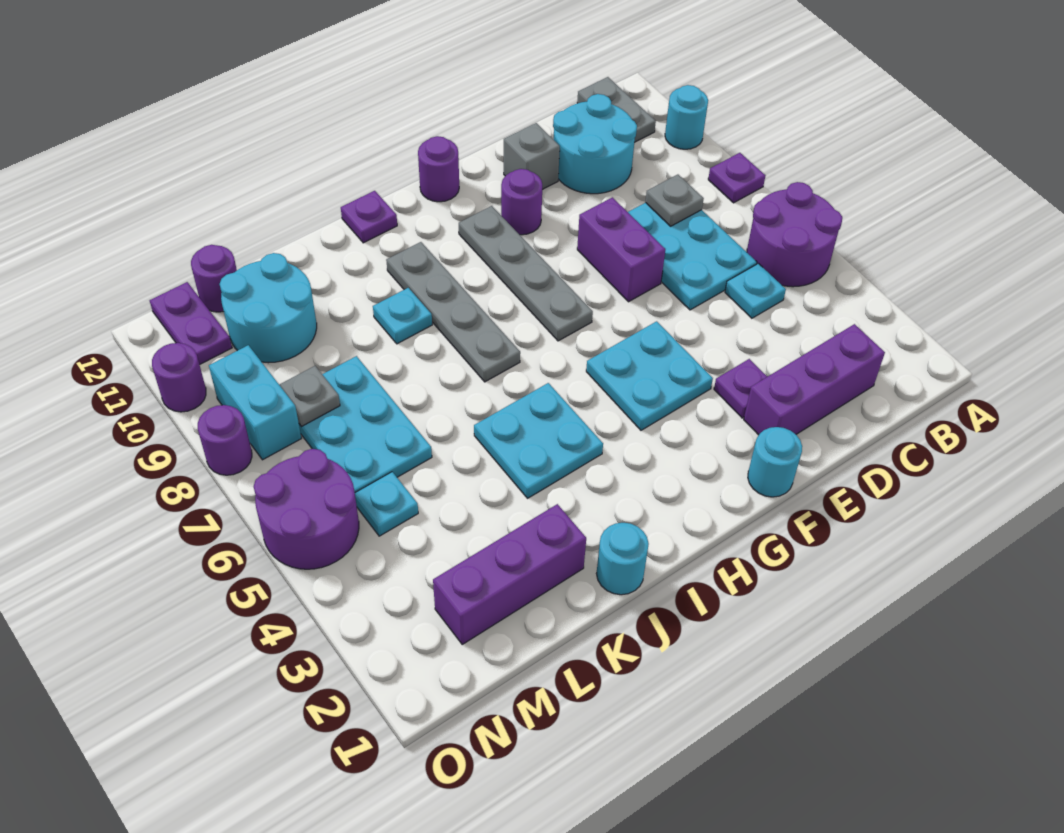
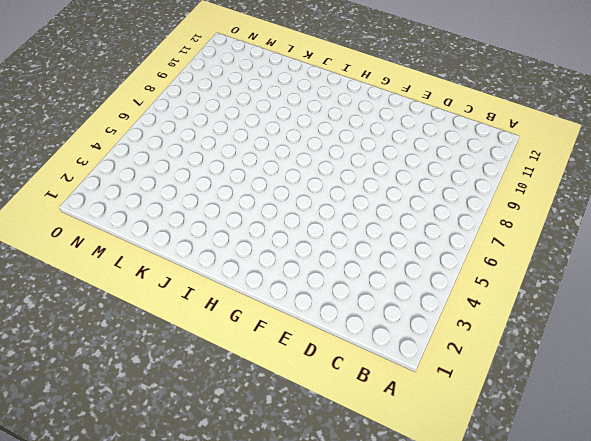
none -> purple round brick A5:B6 level 1
none -> purple plate A8 level 1
none -> cyan round brick A10 level 1
none -> grey plate B11:B12 level 1

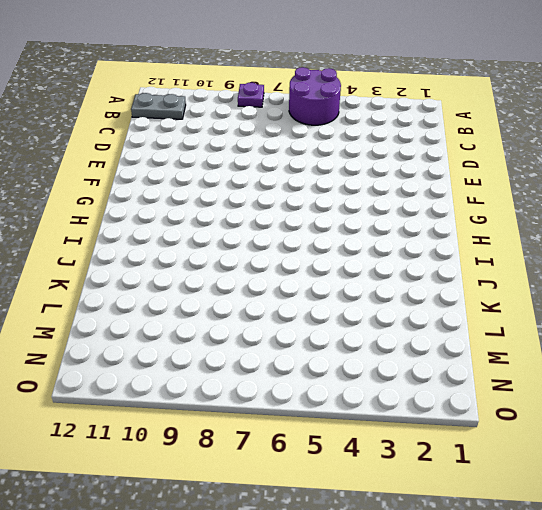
none -> cyan round brick A10 level 1
none -> purple brick C2:E2 level 1
none -> cyan plate C5 level 1
none -> cyan plate C6:D8 level 1

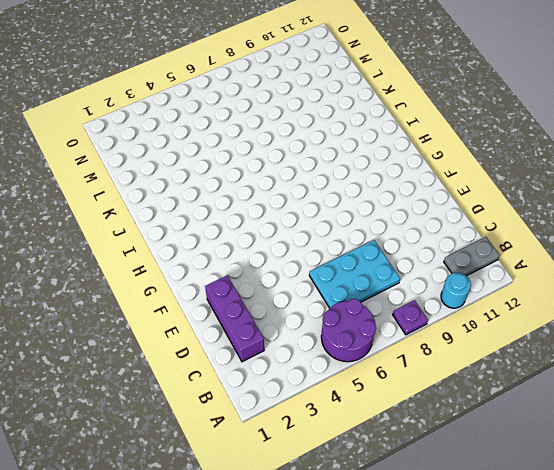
none -> cyan plate C5 level 1
none -> cyan round brick C10:D11 level 1
none -> purple plate E3 level 1
none -> purple brick E7:E8 level 1

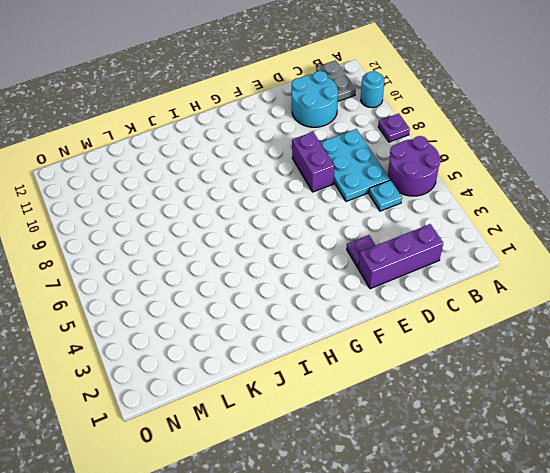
none -> grey brick E11 level 1
none -> cyan round brick F1 level 1
none -> cyan plate F4:G5 level 1
none -> purple round brick F10 level 1

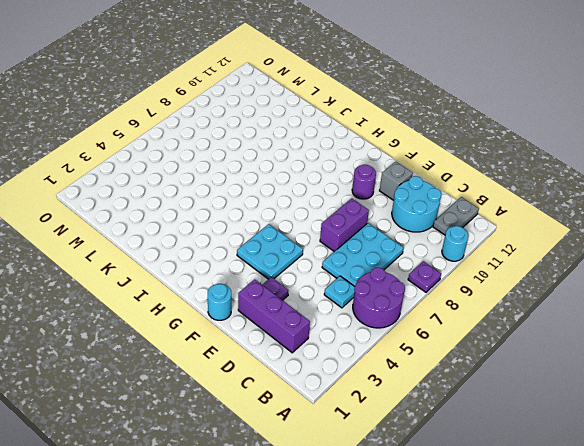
none -> grey plate G7:G10 level 1
none -> purple round brick G12 level 1
none -> cyan plate I4:J5 level 1
none -> grey plate I7:I10 level 1

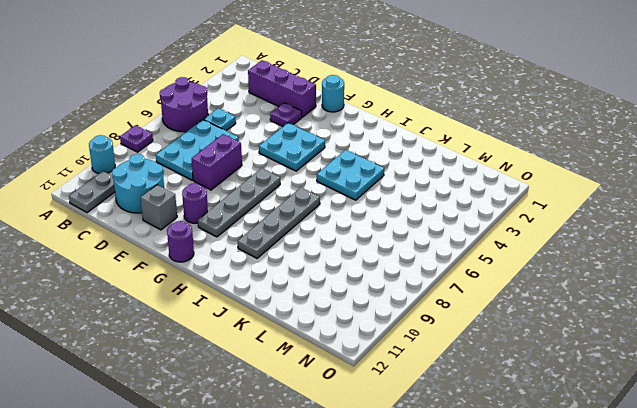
none -> purple plate I12 level 1
none -> cyan round brick J1 level 1
none -> cyan plate J9 level 1
none -> purple brick K2:M2 level 1

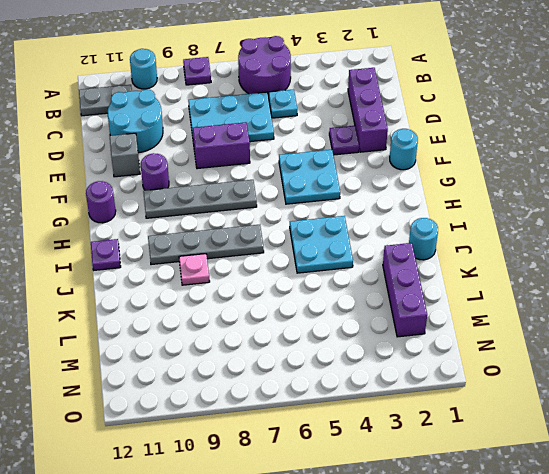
pink plate J9 level 1 -> cyan plate J9 level 1
none -> cyan plate L6:M8 level 1
none -> cyan round brick L10:M11 level 1
none -> cyan plate M5 level 1
none -> purple round brick M12 level 1

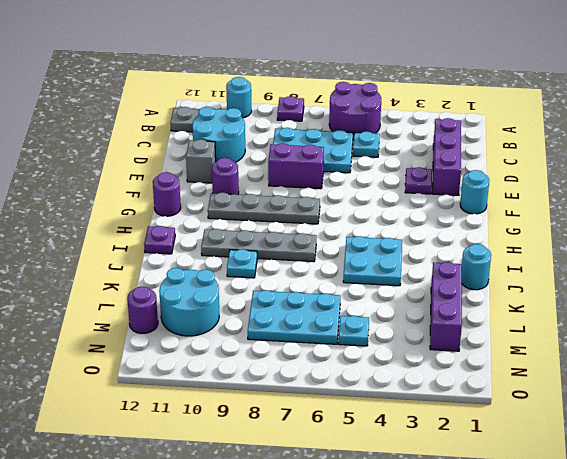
none -> cyan plate F4:G5 level 1
none -> purple round brick N5:O6 level 1
none -> cyan brick N8:N9 level 1
none -> purple plate N11:N12 level 1

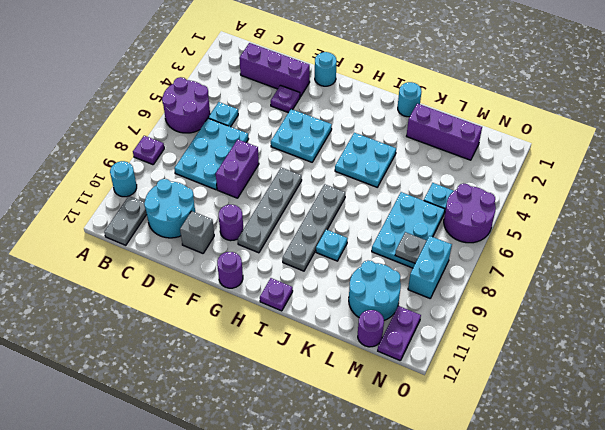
none -> purple round brick O8 level 1
none -> purple round brick O10 level 1
none -> grey plate C8 level 2

